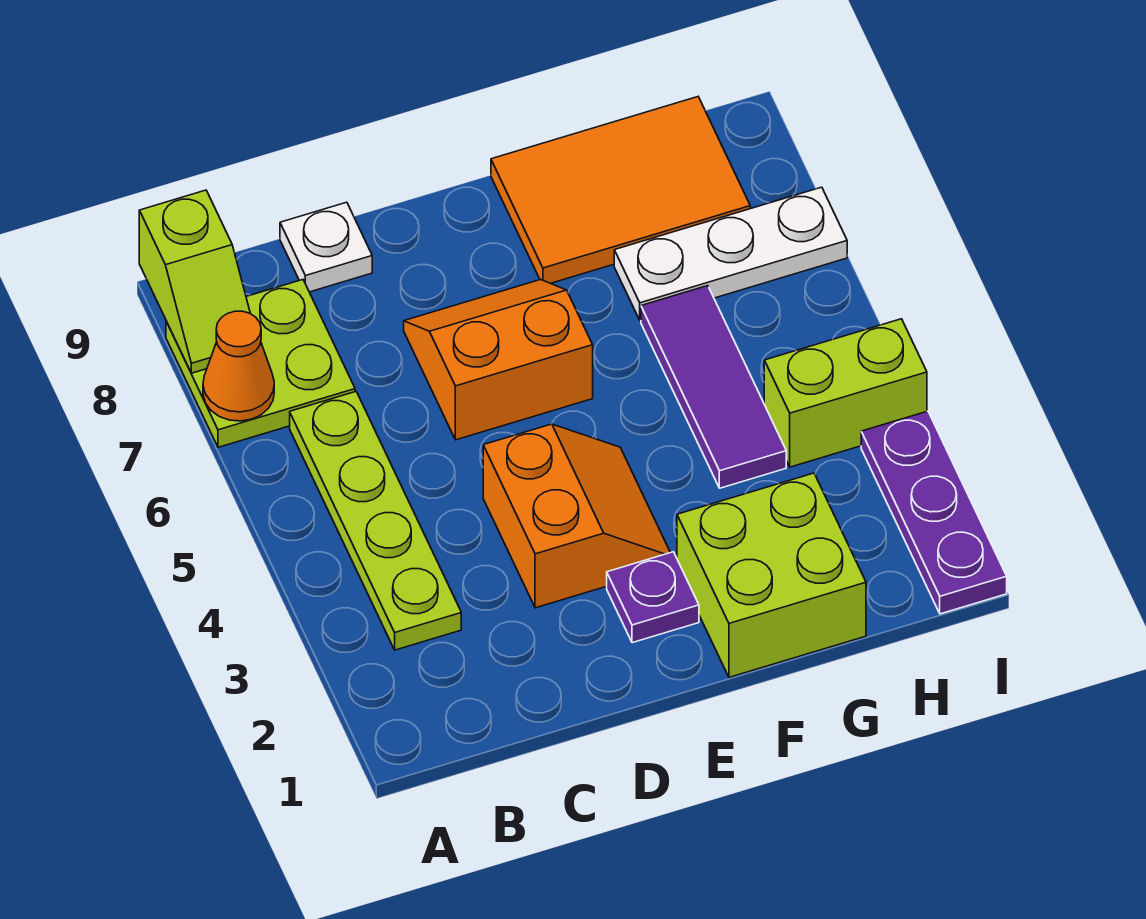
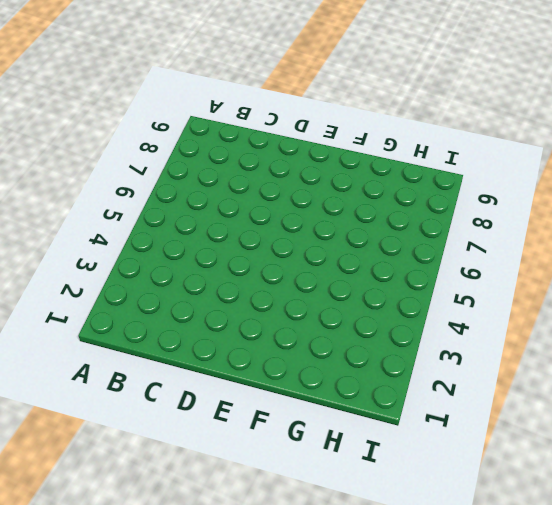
none -> lime plate A7:B8 level 1
none -> lime plate B3:B6 level 1
none -> white plate C9 level 1

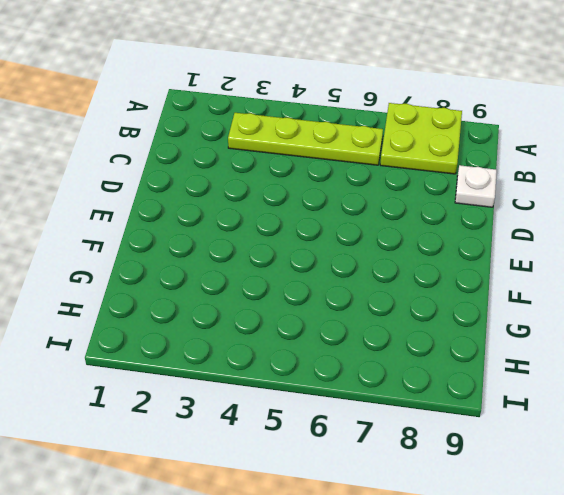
none -> orange slope D3:E4 level 1 top D
none -> orange slope D6:E7 level 1 top 6
none -> purple plate E2 level 1

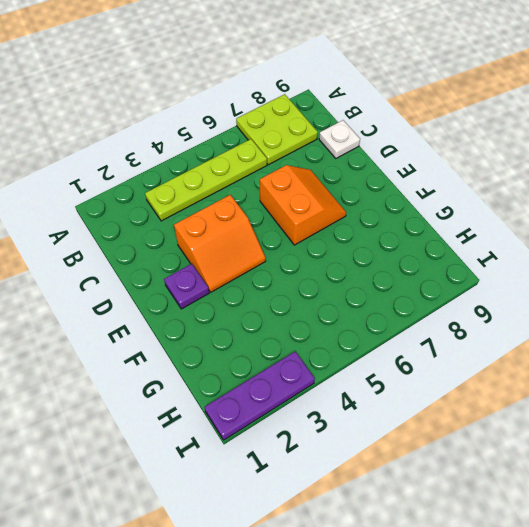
none -> lime brick F1:G2 level 1
none -> orange tile F8:H9 level 1
none -> purple tile G4:G6 level 1

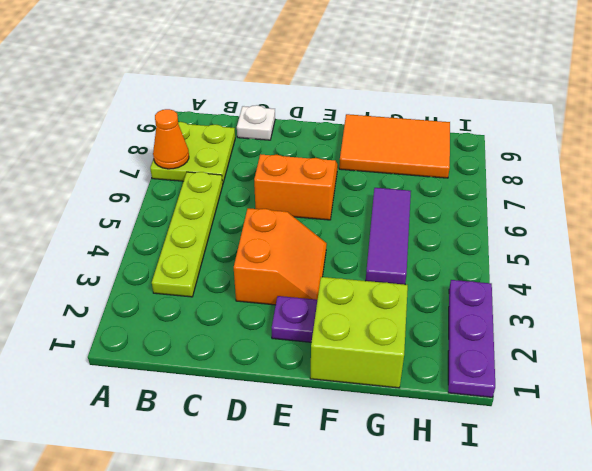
none -> white plate G7:I7 level 1
none -> lime brick H4:I4 level 1
none -> lime slope A8:A9 level 2 top 9

